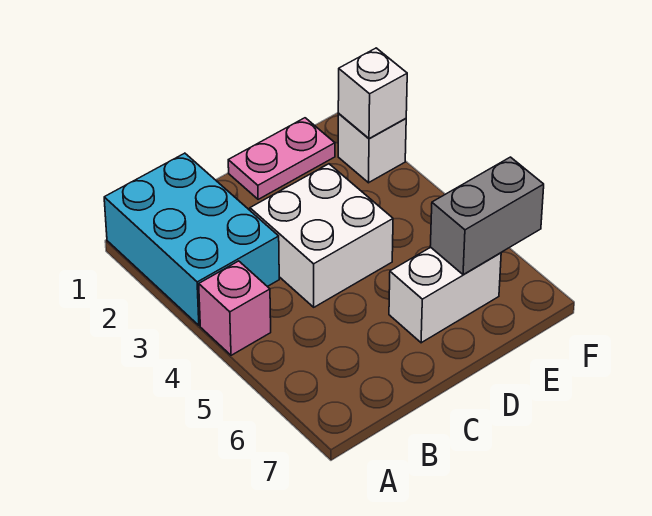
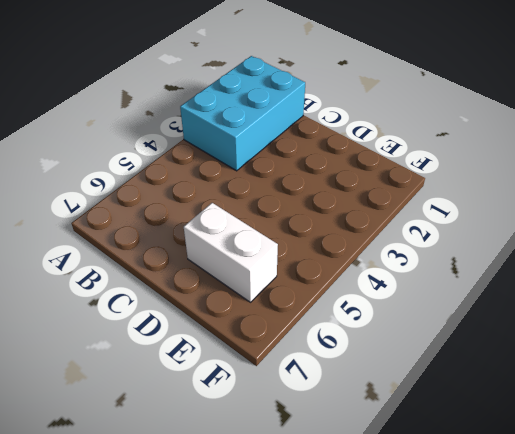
none -> pink brick A4 level 1
none -> white brick C3:D4 level 1

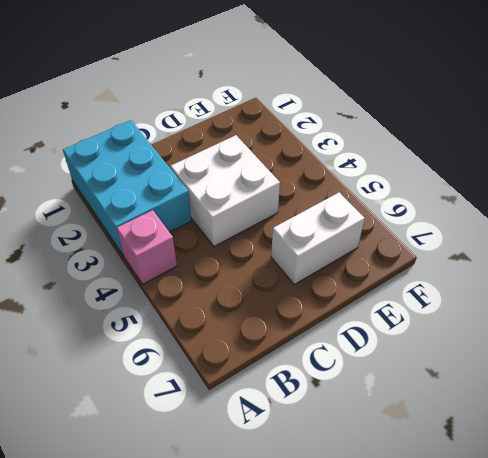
none -> pink plate D1:E1 level 1
none -> white brick F2 level 1

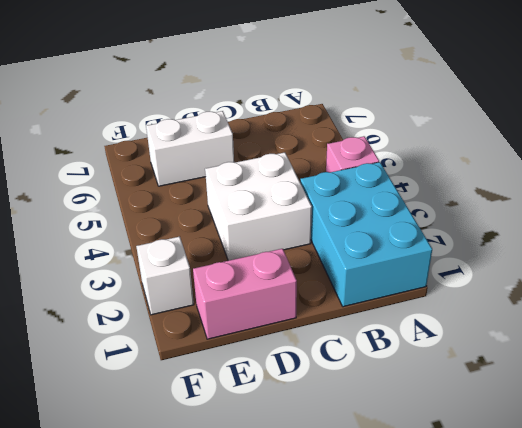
pink brick D1:E1 level 1 -> pink plate D1:E1 level 1
none -> grey brick E6:F6 level 2
none -> white brick F2 level 2

